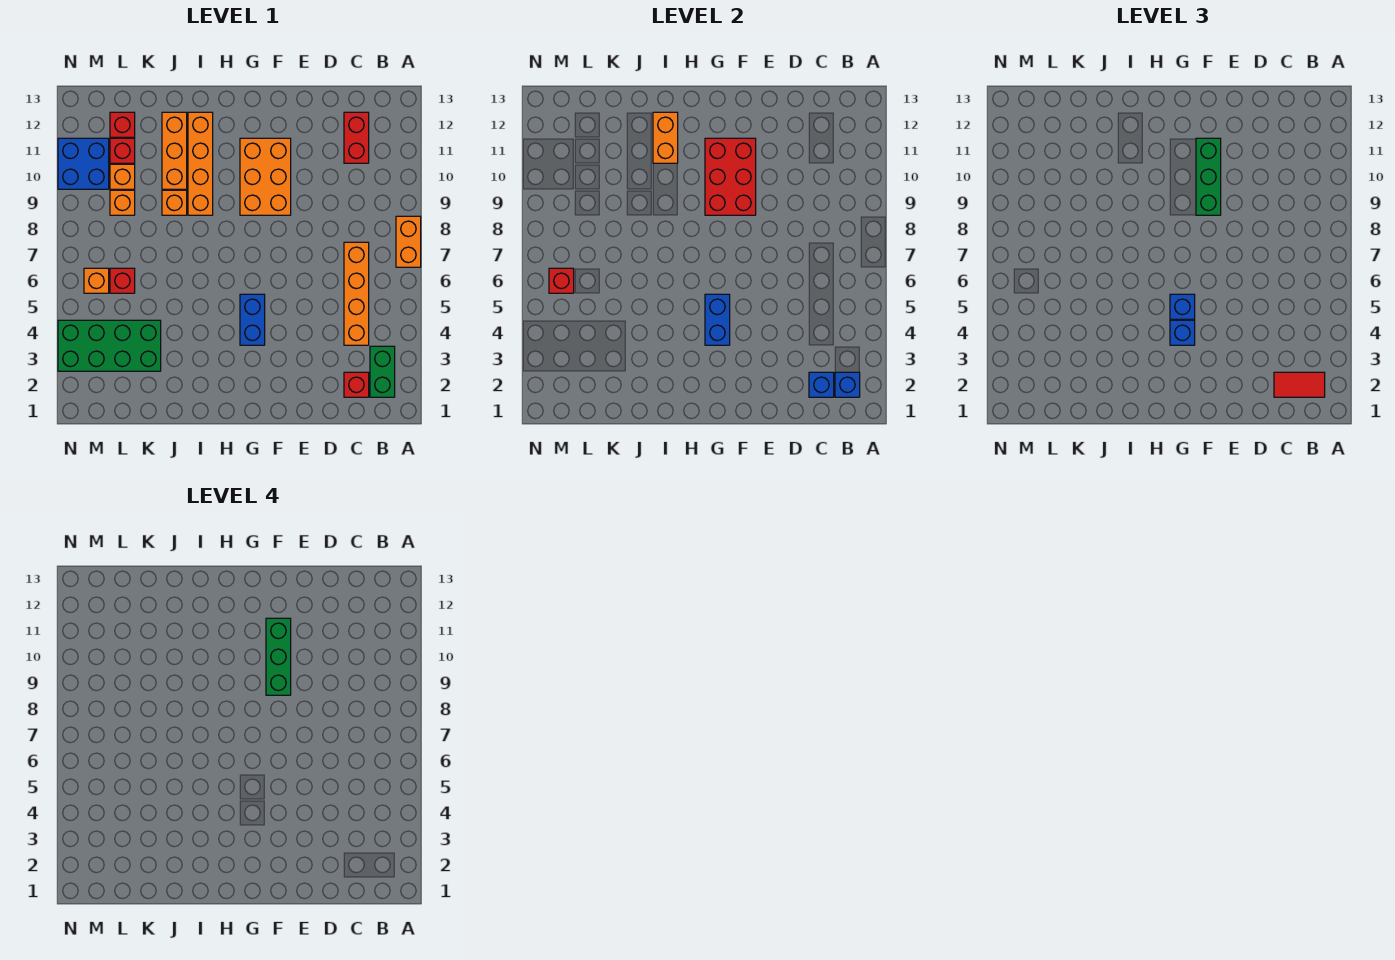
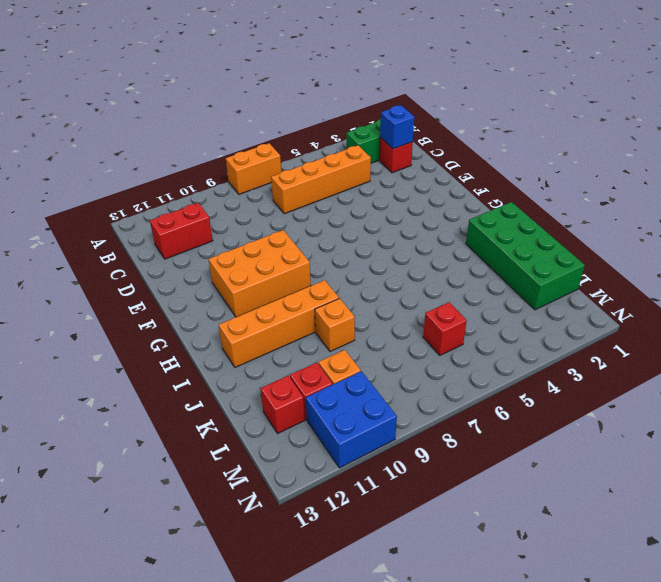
green brick I1:L2 level 1 -> green brick K3:N4 level 1
none -> blue brick G4:G5 level 1
none -> orange brick J10:J12 level 1
none -> orange brick L9 level 1

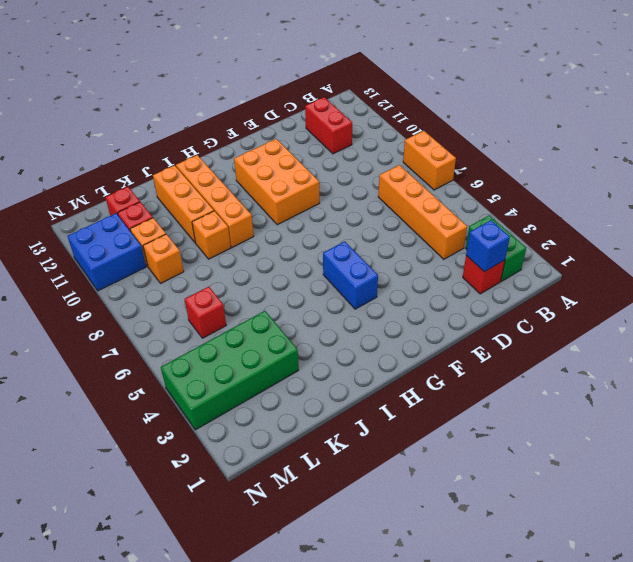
none -> orange brick M6 level 1
none -> blue brick B2 level 2
none -> red brick F9:G11 level 2

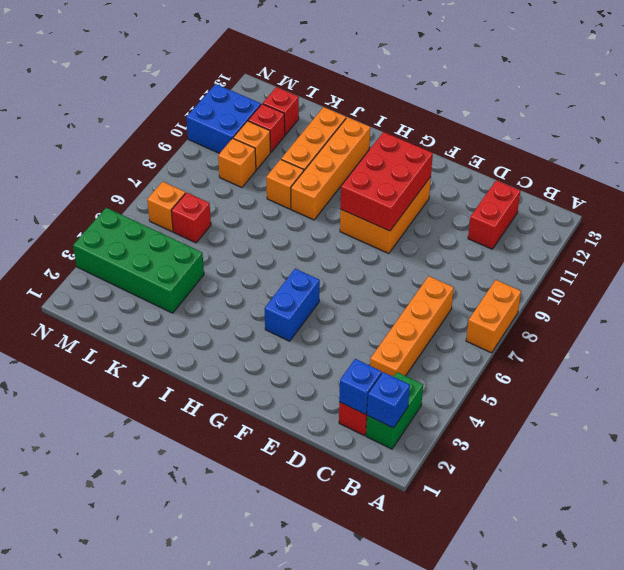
none -> blue brick G4:G5 level 2
none -> orange brick I11:I12 level 2
none -> red brick M6 level 2

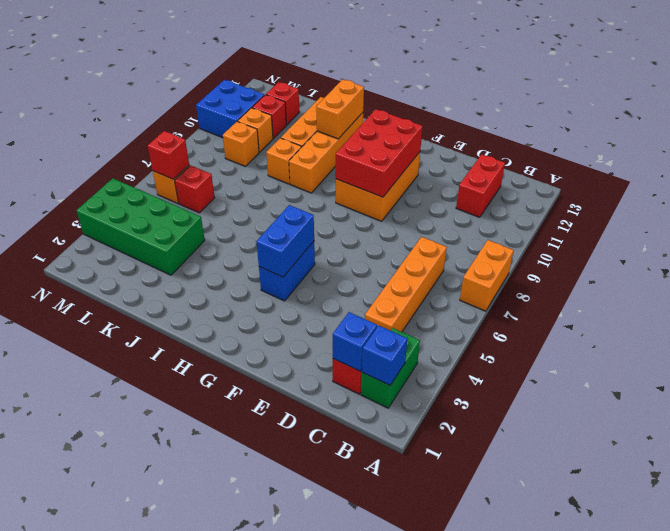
none -> red tile B2:C2 level 3
none -> green brick F9:F11 level 3
none -> blue brick G4 level 3

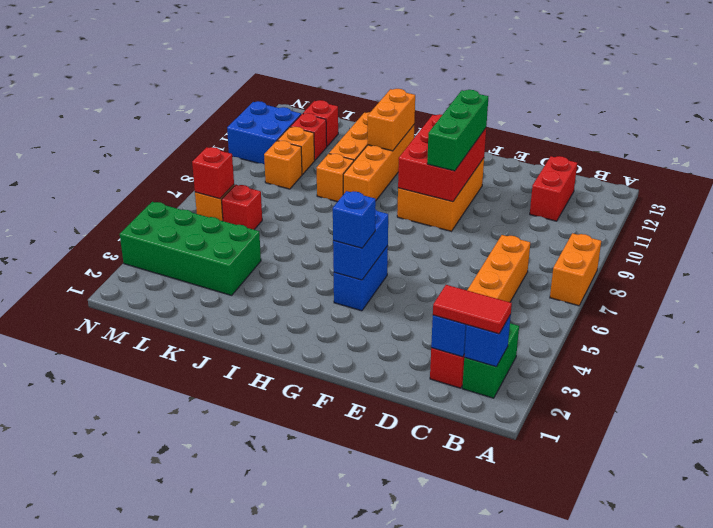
none -> blue brick G5 level 3
none -> green brick F9:F11 level 4

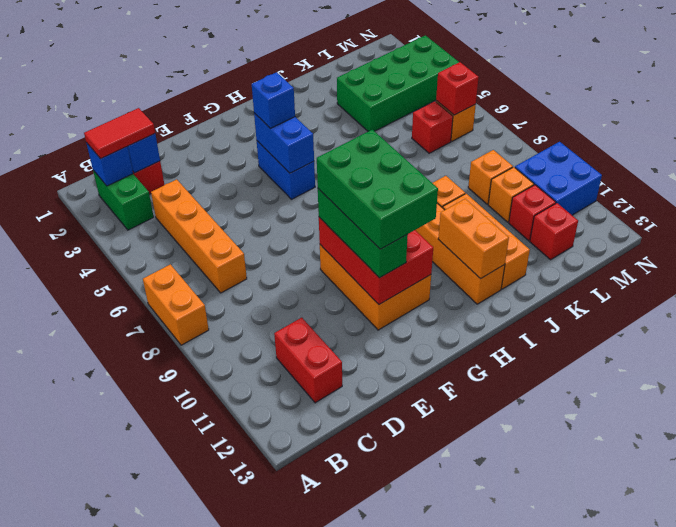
green brick F9:G11 level 4 -> green brick F9:F11 level 4
none -> blue brick G5 level 3

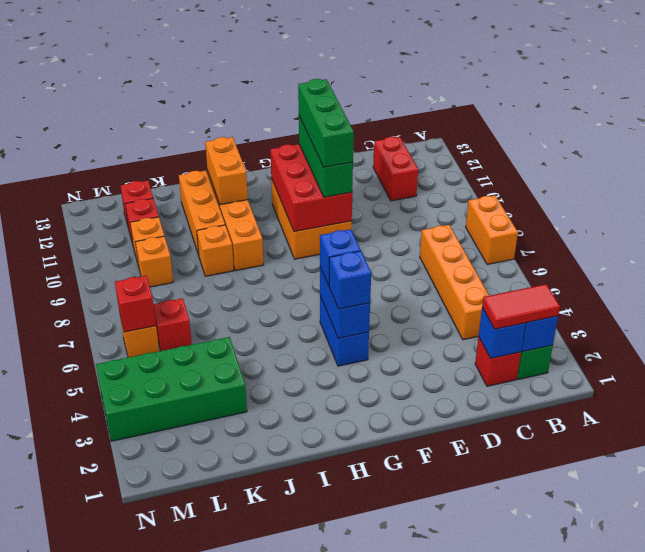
none -> blue brick M10:N11 level 1

